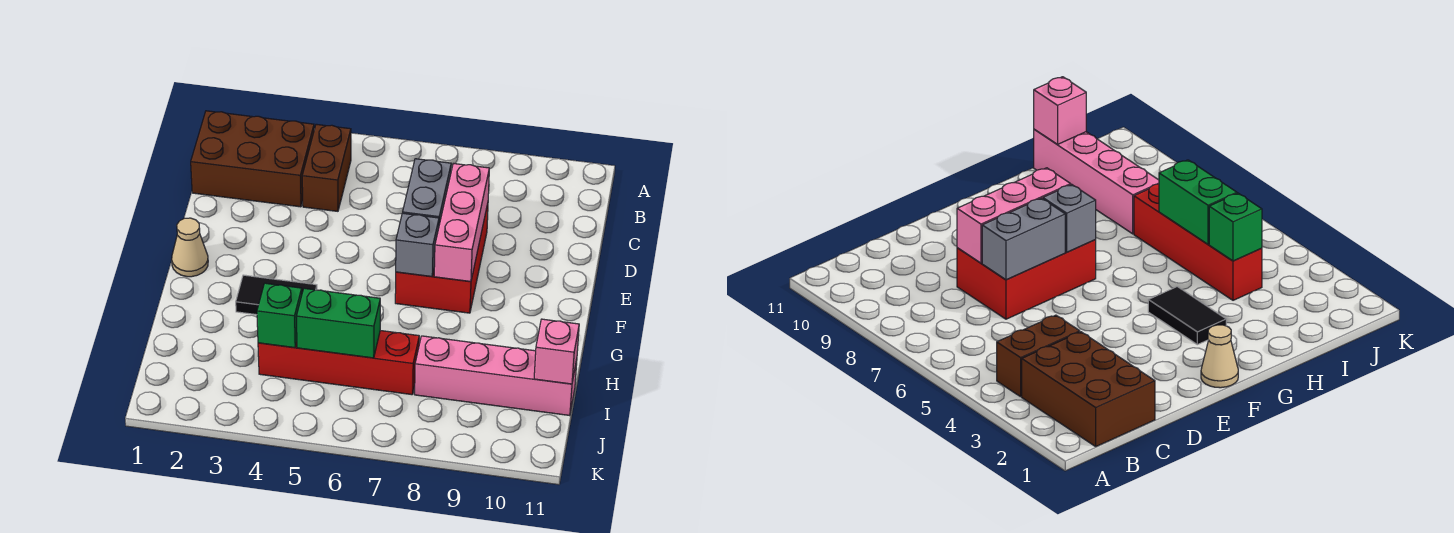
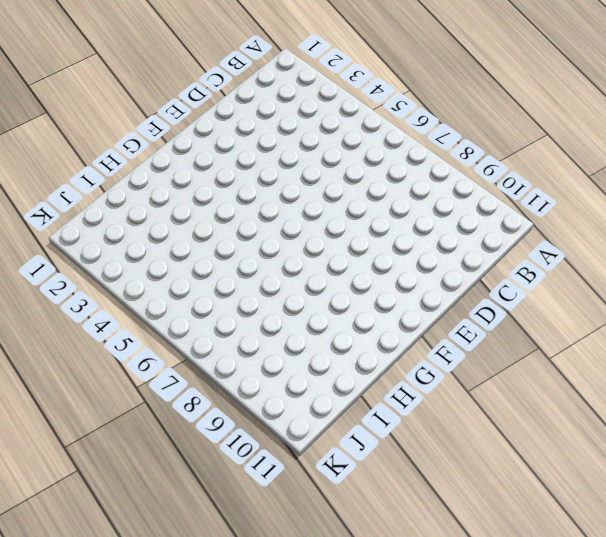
none -> brown brick B1:C3 level 1
none -> brown brick B4:C4 level 1
none -> red brick D7:F8 level 1

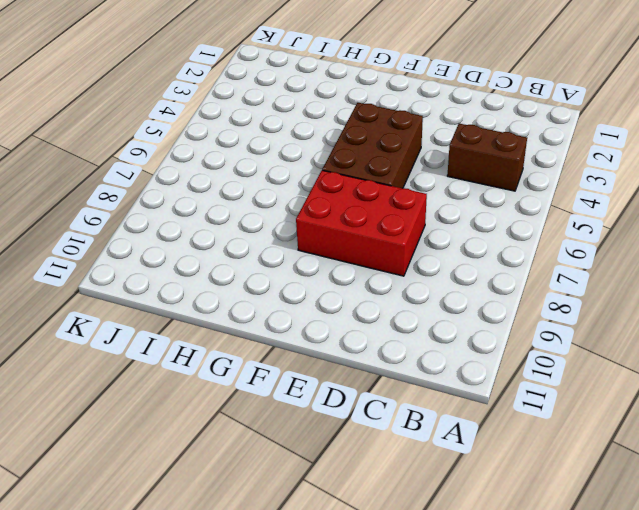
brown brick E4:F6 level 1 -> brown brick B1:C3 level 1
none -> tan cone F1 level 1
none -> black tile G3:G4 level 1
none -> red brick I4:I7 level 1

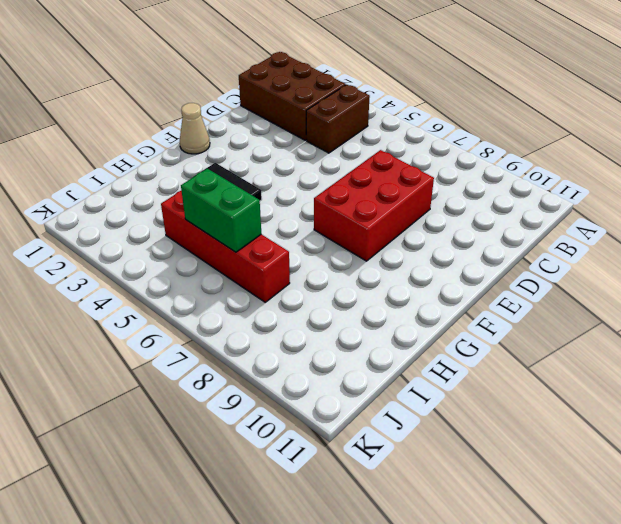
none -> pink brick I8:I11 level 1
none -> grey brick D7:E7 level 2
none -> pink brick D8:F8 level 2

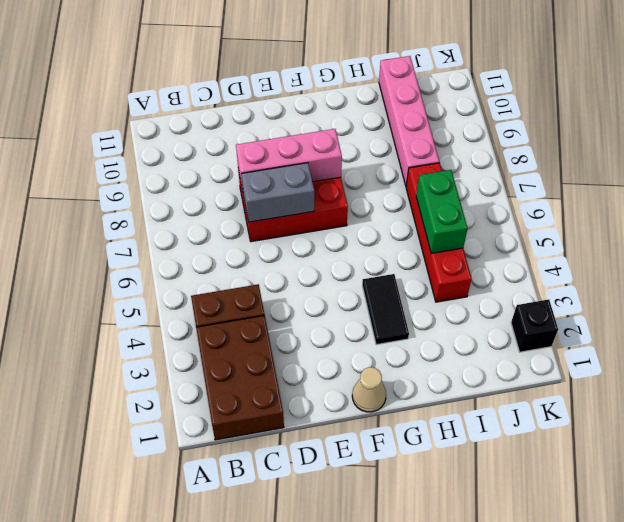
black brick K2 level 1 -> none
none -> grey brick F7 level 2
none -> green brick I4 level 2
none -> pink brick I11 level 2

